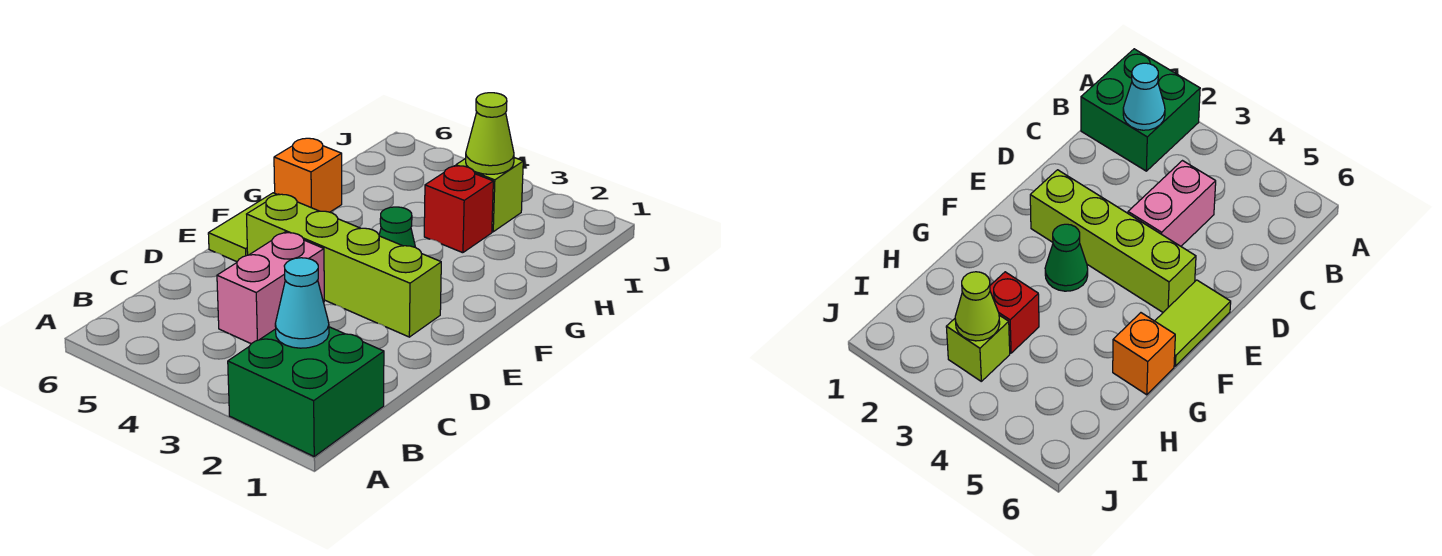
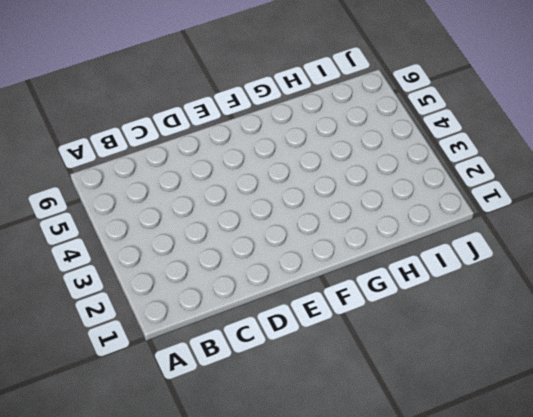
none -> green brick A1:B2 level 1
none -> pink brick C4:D4 level 1

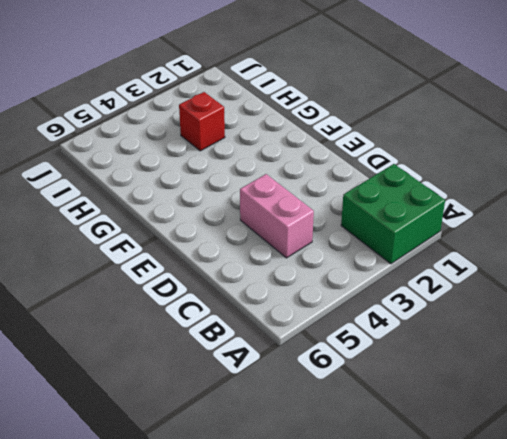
none -> lime brick E2:E5 level 1
none -> lime tile E6:F6 level 1

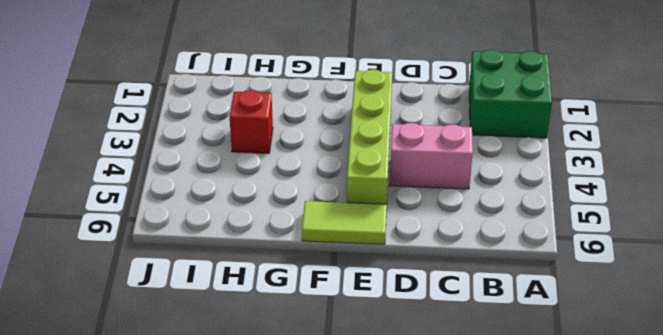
none -> green cone F3 level 1
none -> orange brick G6 level 1

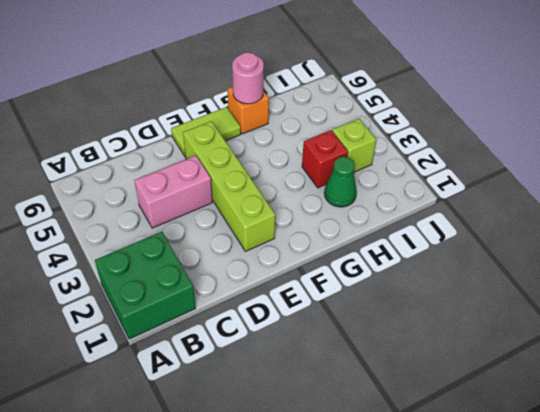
pink round brick G6 level 2 -> none
green cone H2 level 1 -> green cone F3 level 1
none -> cyan cone B2 level 2
none -> lime cone I3 level 2

